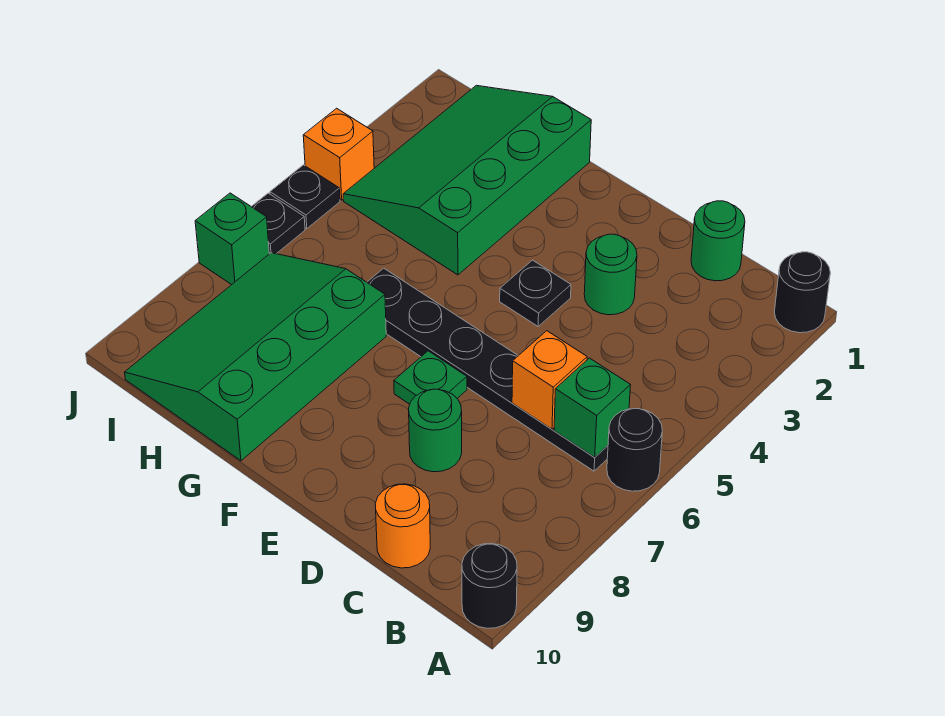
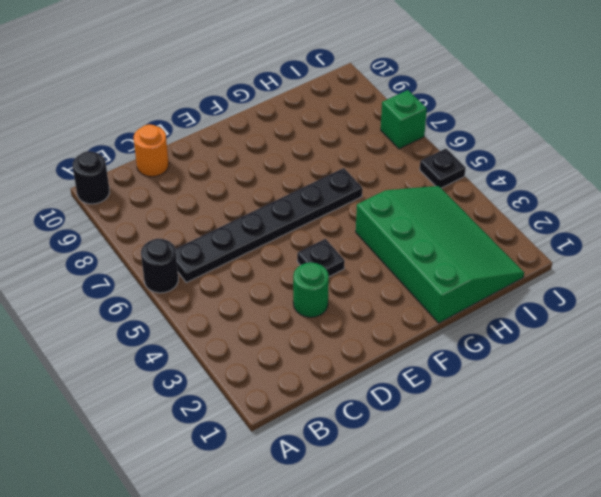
none -> black round brick A1 level 1
none -> green round brick C1 level 1
none -> green round brick D8 level 1

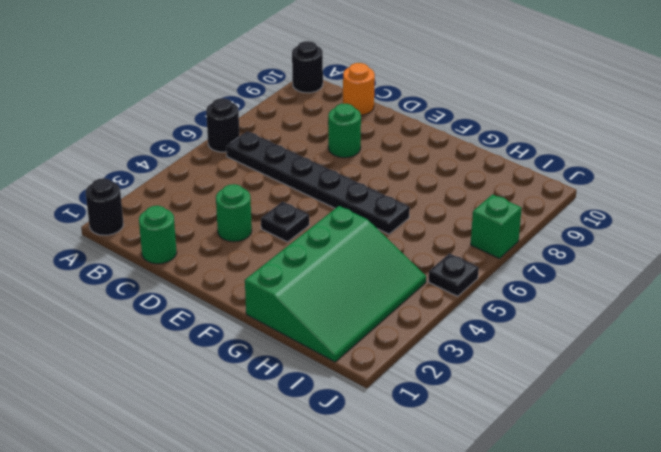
none -> green plate E7 level 1
none -> green slope G7:I10 level 1 top G
none -> orange brick J4 level 1

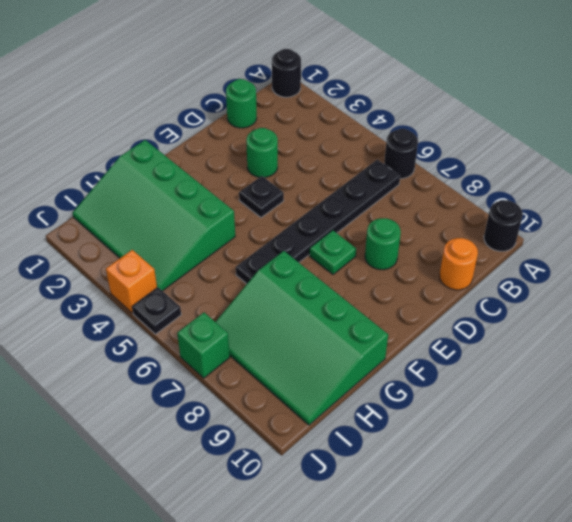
none -> black plate J6 level 1
none -> green brick B6 level 2
none -> orange brick C6 level 2

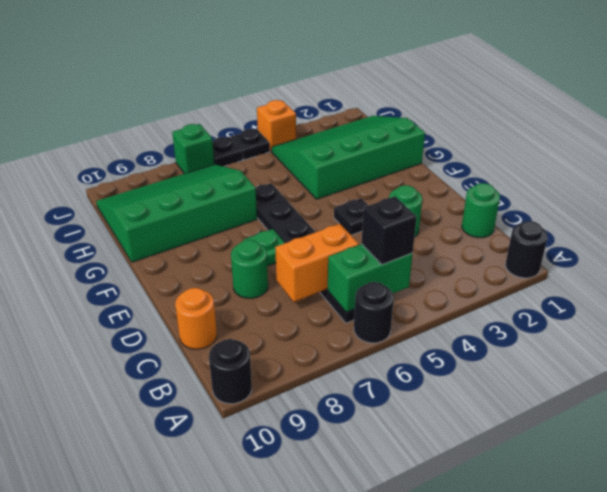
green brick B5:B6 level 2 -> green brick B6 level 2
black brick B5 level 3 -> none
orange brick C6:C7 level 2 -> orange brick C6 level 2

